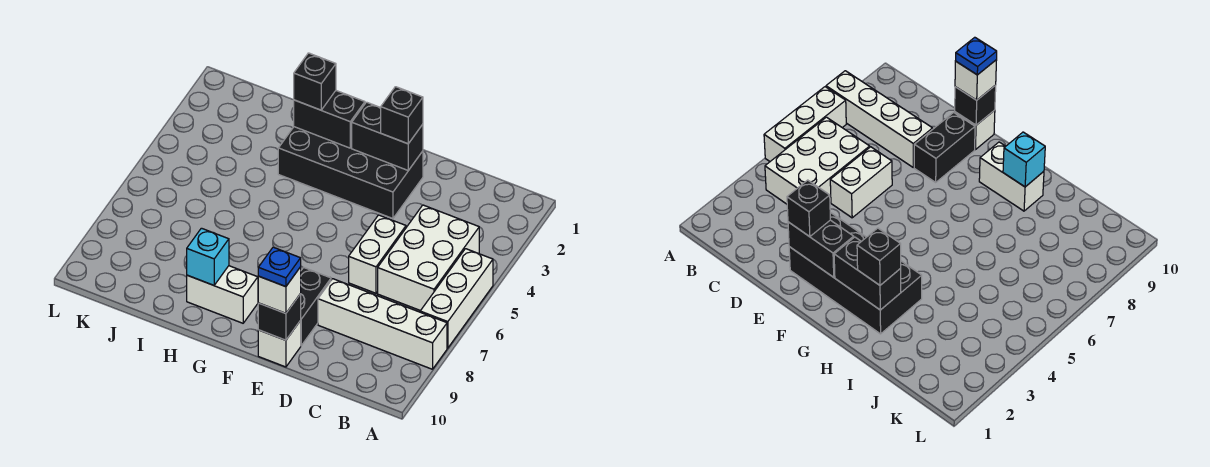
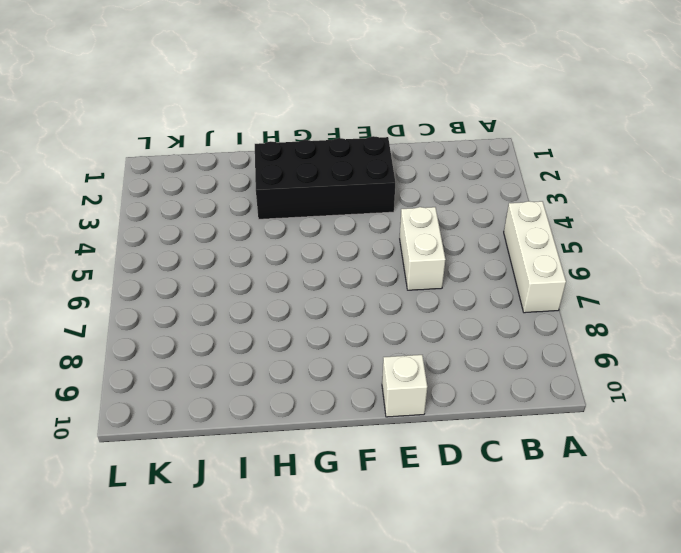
none -> white brick A8:D8 level 1
none -> white brick B4:C6 level 1
none -> black brick E8:E9 level 1

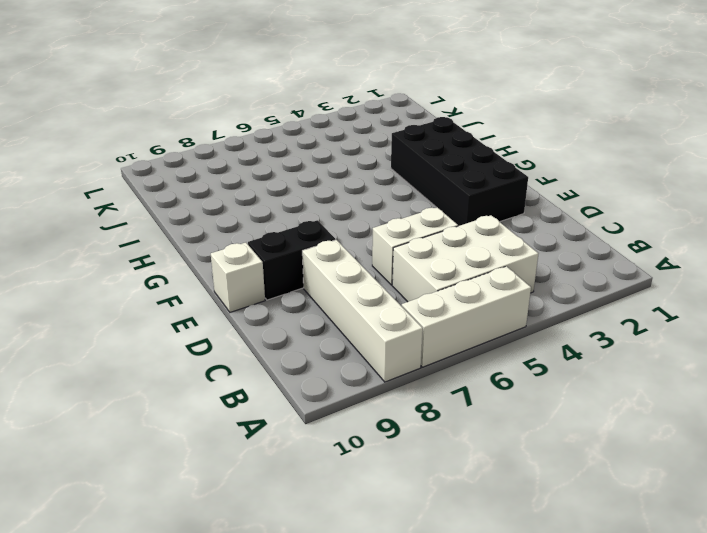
none -> white brick G9:H9 level 1
none -> black brick E2:F2 level 2
none -> black brick E10 level 2

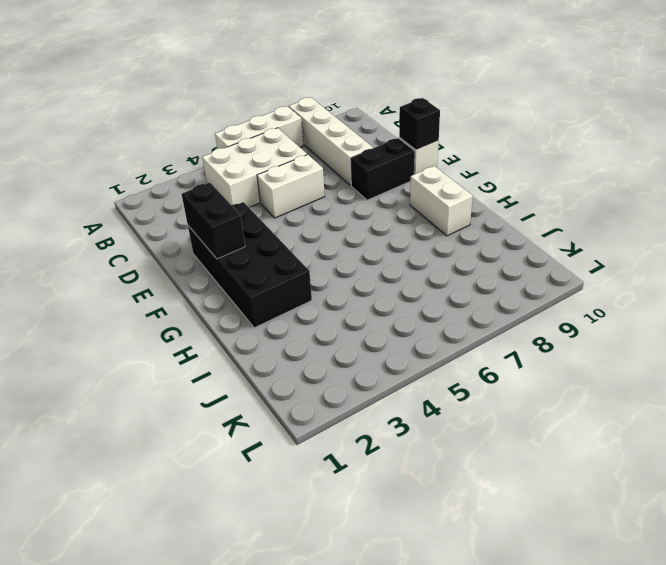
none -> black brick G2:H2 level 2
none -> cyan brick H9 level 2
none -> black brick E2 level 3

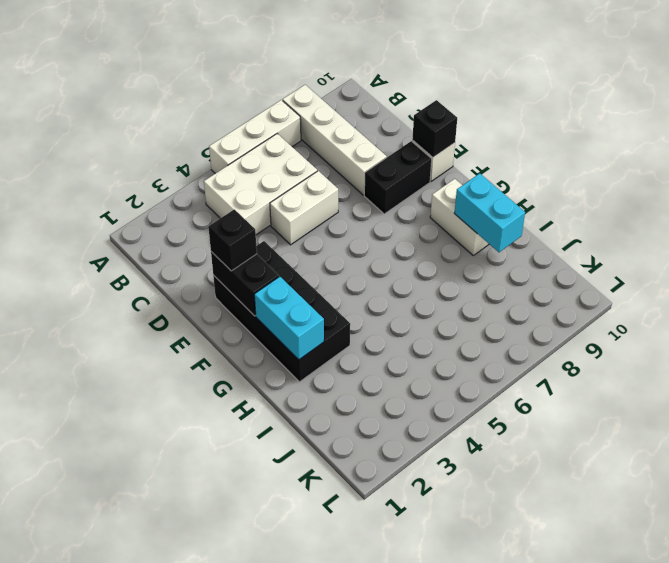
cyan brick G2:H2 level 2 -> black brick G2:H2 level 2
cyan brick H9:I9 level 2 -> cyan brick H9 level 2
none -> white brick E10 level 3
none -> black brick H2 level 3
none -> blue plate E10 level 4

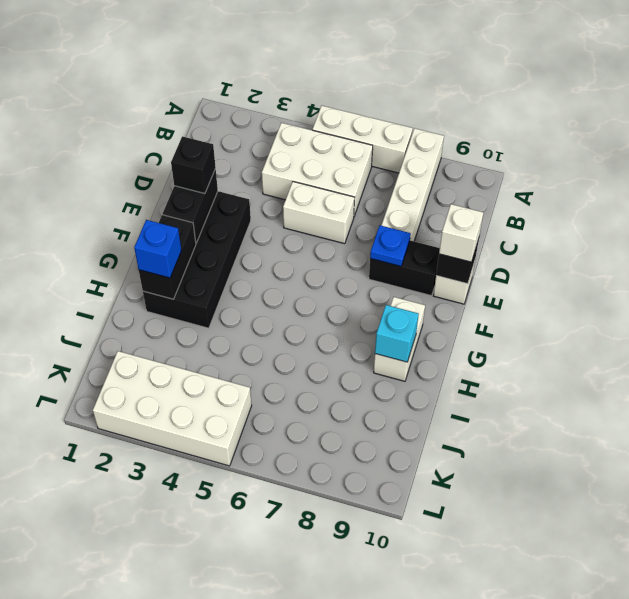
blue plate E8 level 2 -> blue plate E10 level 4
blue brick H2 level 3 -> black brick H2 level 3
white brick K2:L5 level 1 -> none

